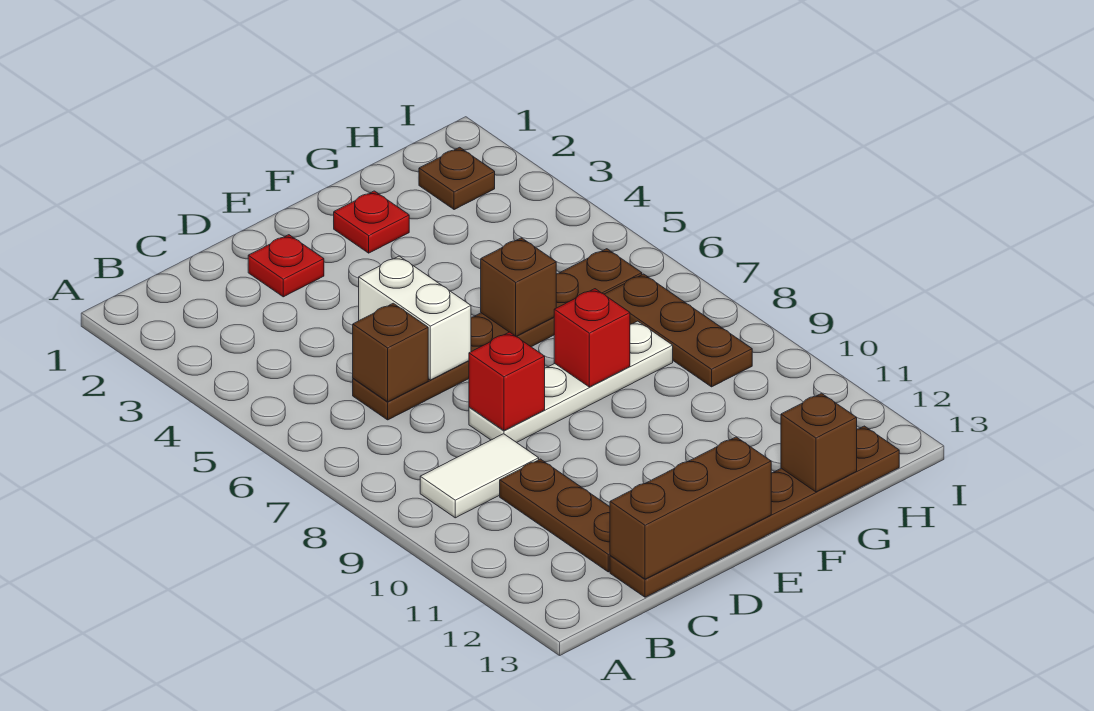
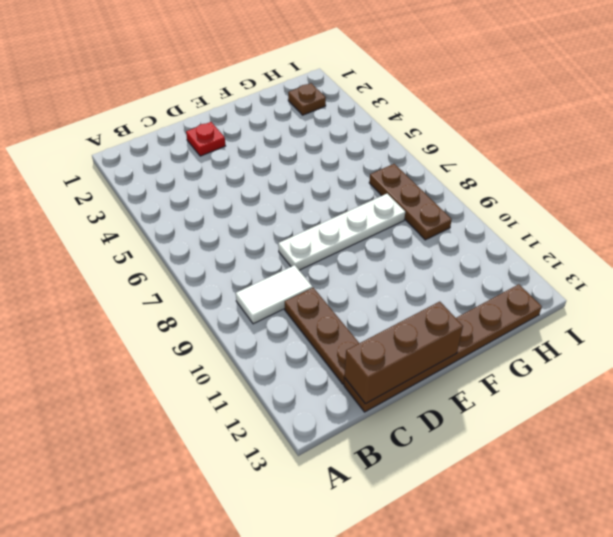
none -> brown plate C6:H6 level 1
none -> red plate F2 level 1
none -> brown brick C6 level 2

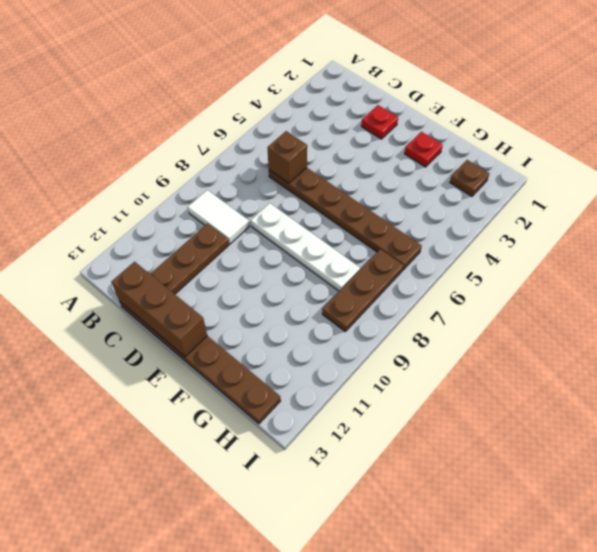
none -> white brick D5:D6 level 2
none -> red brick D8 level 2
none -> brown brick F6 level 2

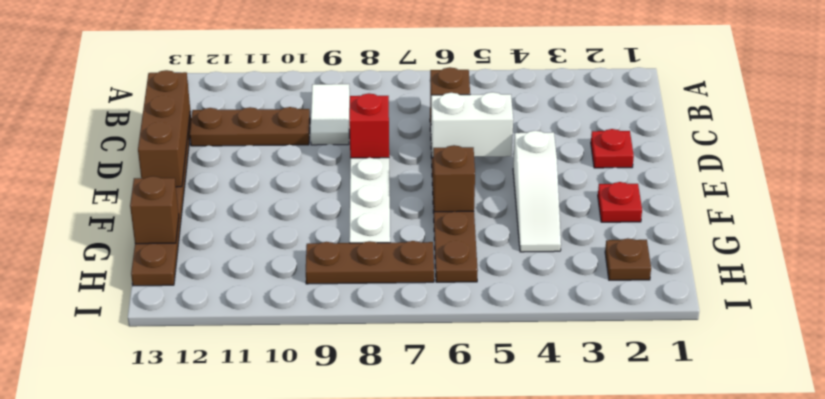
white slope E4:G4 level 1 top E -> none
none -> red brick F8 level 2

